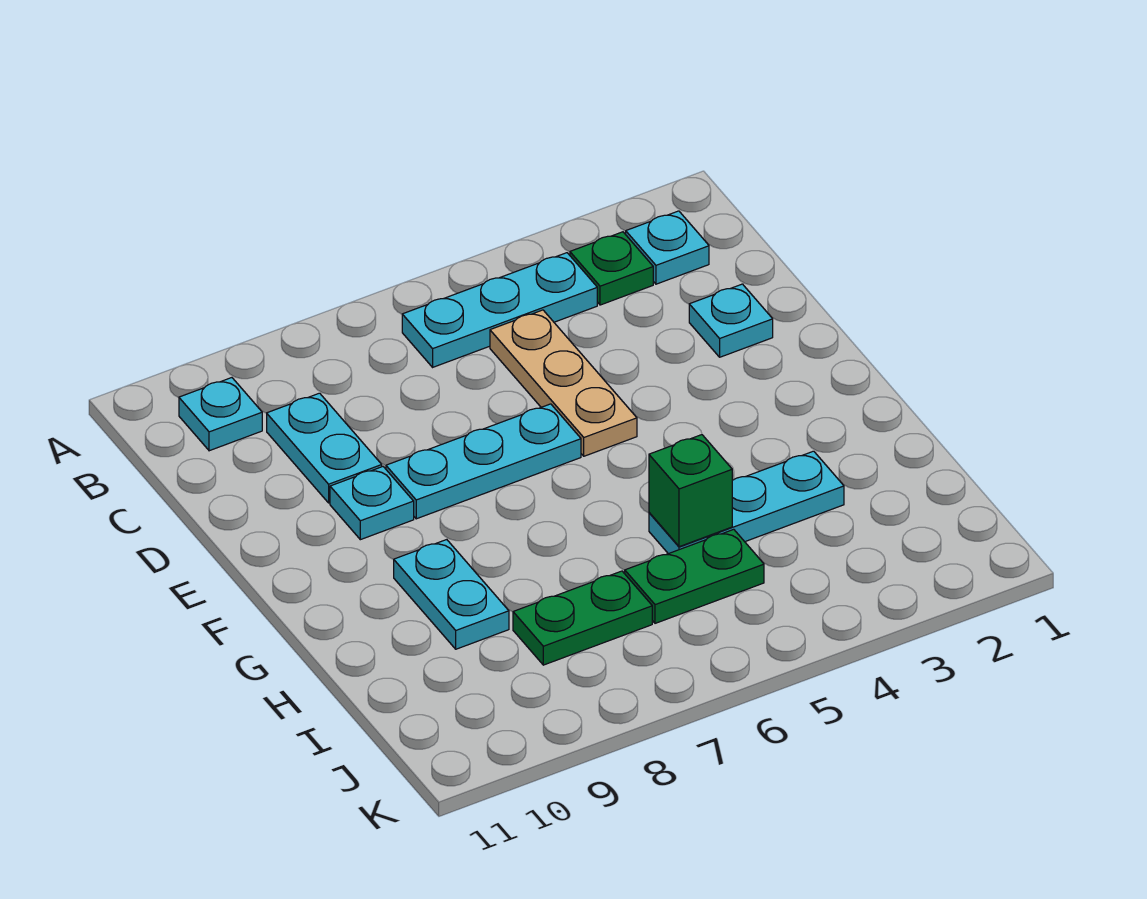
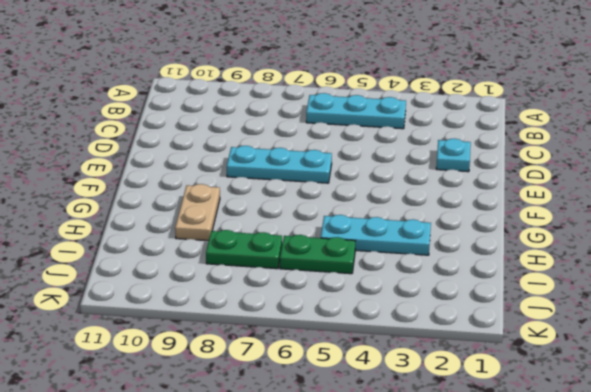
tan plate G9:H9 level 1 -> cyan plate G9:H9 level 1
none -> cyan plate B2 level 1
none -> green plate B3 level 1
none -> cyan plate B10 level 1

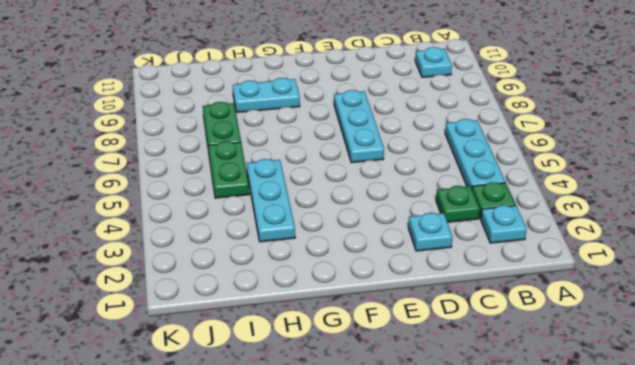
green plate C3 level 1 -> none
none -> tan plate C5:E5 level 1
none -> cyan plate C9:D9 level 1
none -> cyan plate E9 level 1

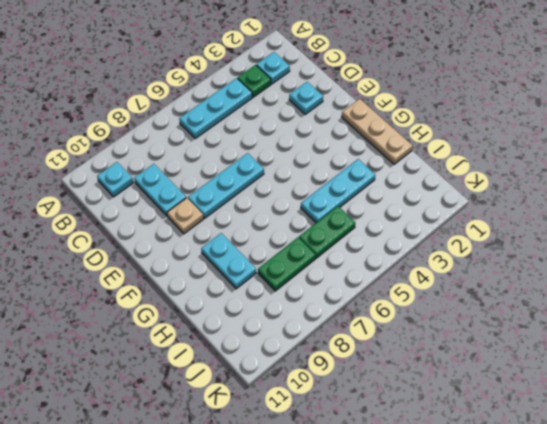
tan plate E9 level 1 -> cyan plate E9 level 1
tan plate F1:H1 level 1 -> tan plate C5:E5 level 1
none -> green brick H5 level 2

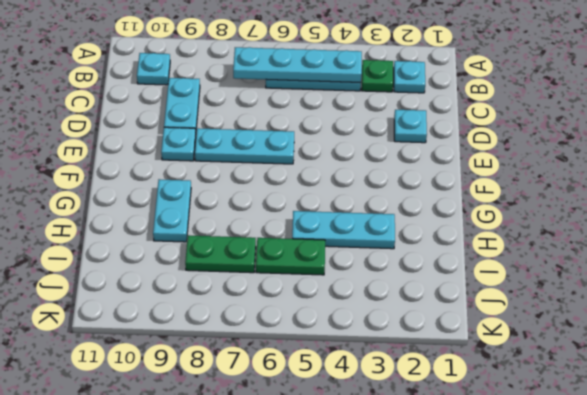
cyan plate B4:B7 level 2 -> none
none -> tan plate C5:E5 level 1
none -> green brick H5 level 2

